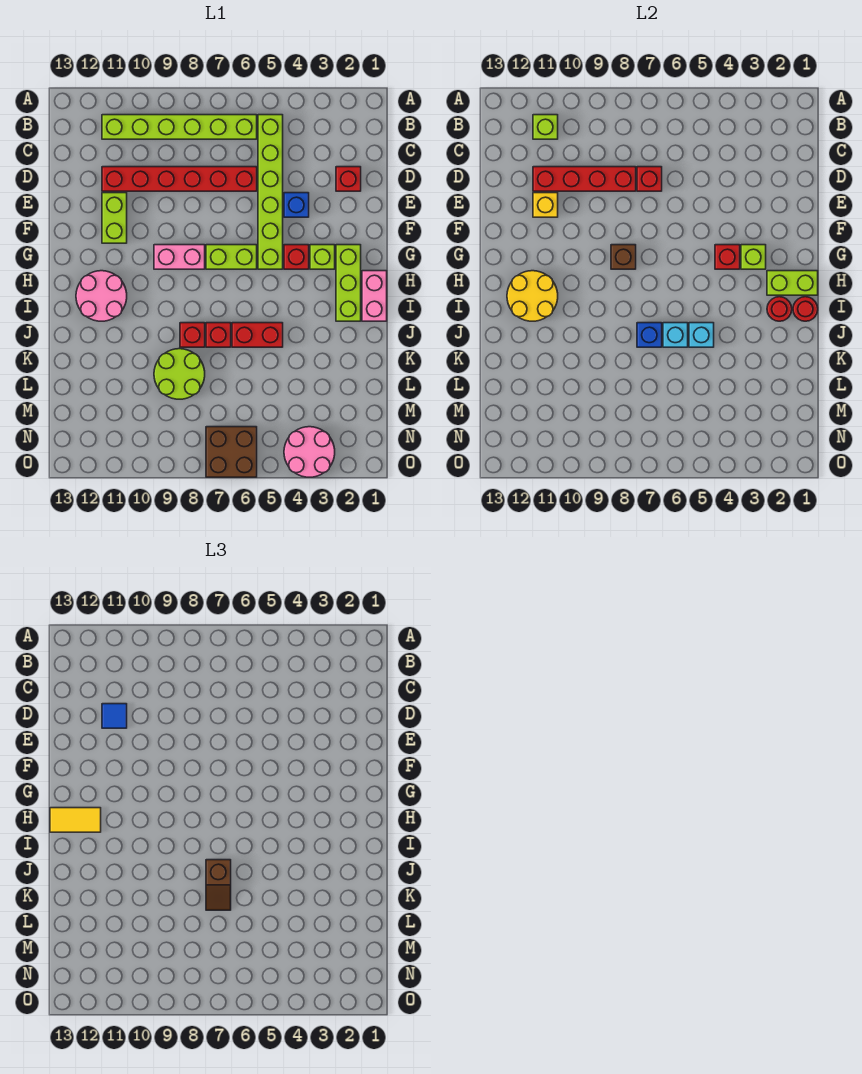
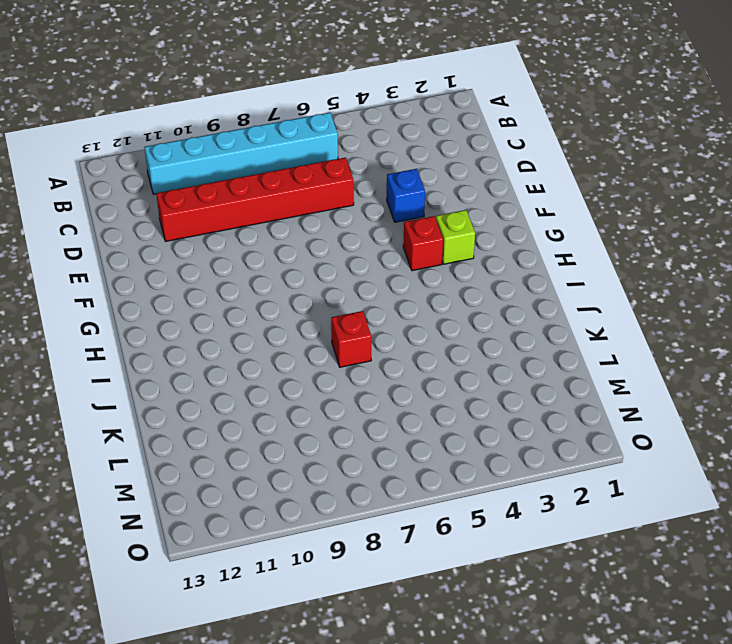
cyan brick B6:B11 level 1 -> lime brick B6:B11 level 1
none -> lime brick B5:G5 level 1
none -> red brick D2 level 1
none -> lime brick E11:F11 level 1
none -> lime brick G2:I2 level 1

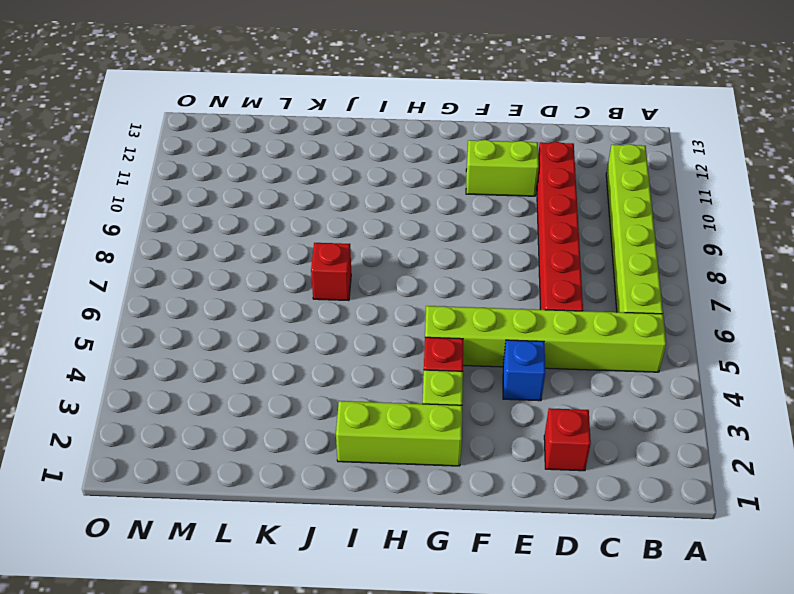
none -> lime brick G6:G7 level 1
none -> pink brick G8:G9 level 1
none -> pink brick H1:I1 level 1
none -> pink round brick H11:I12 level 1

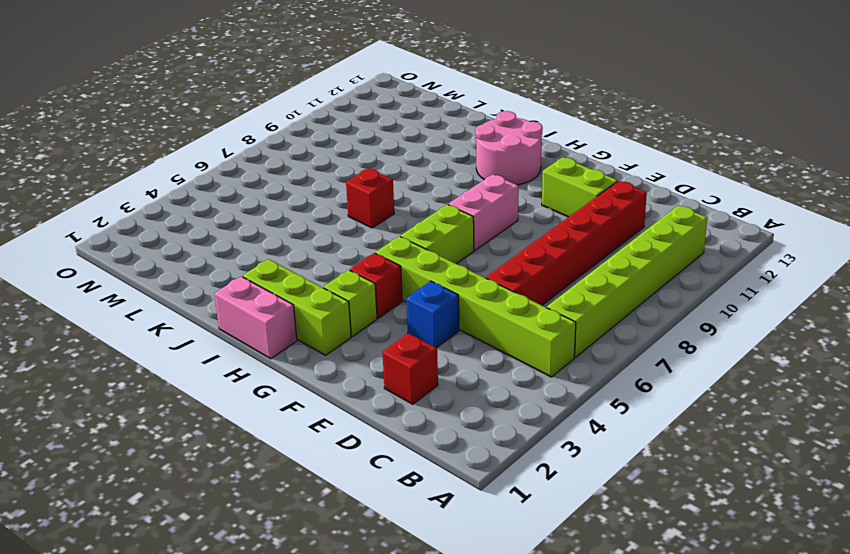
none -> red brick J5:J6 level 1
none -> red brick J8 level 1
none -> lime round brick K8:L9 level 1
none -> pink round brick N3:O4 level 1

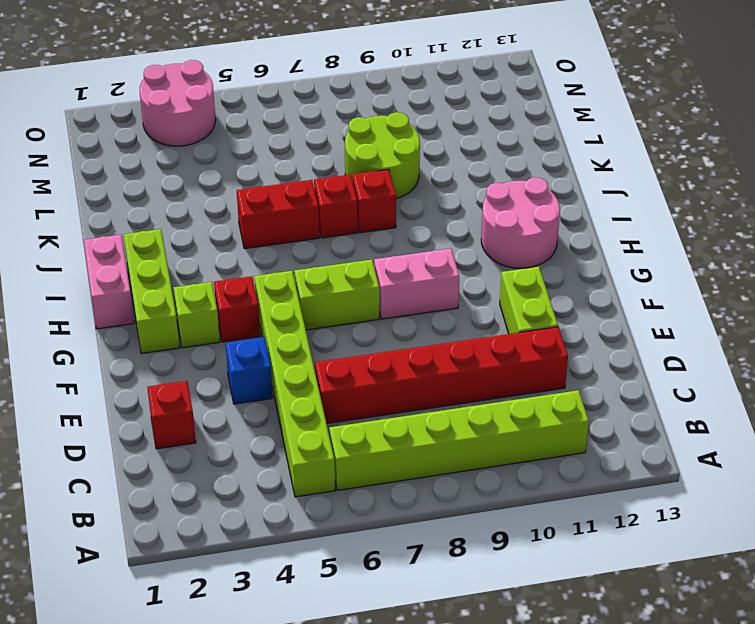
none -> brown brick N6:O7 level 1
none -> lime brick B11 level 2
none -> red brick D7 level 2
none -> red brick D8:D11 level 2

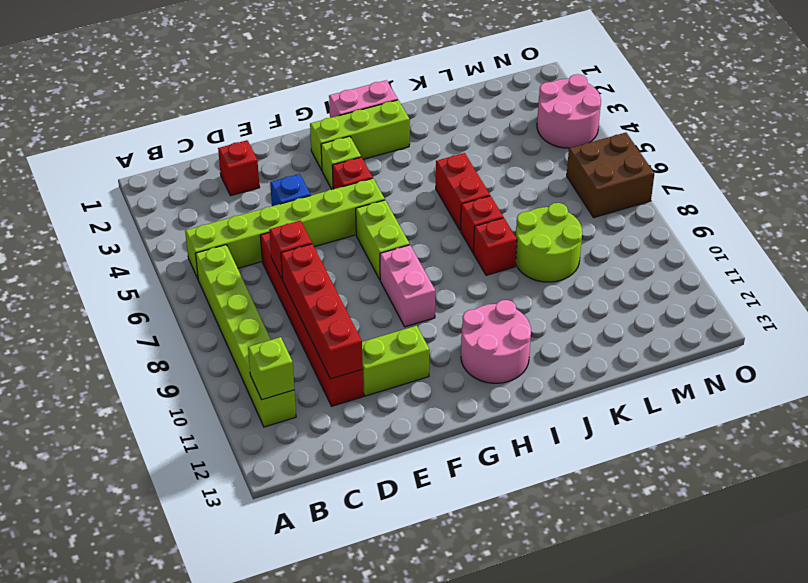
none -> yellow brick E11 level 2
none -> lime brick G3 level 2
none -> red brick G4 level 2
none -> brown brick G8 level 2

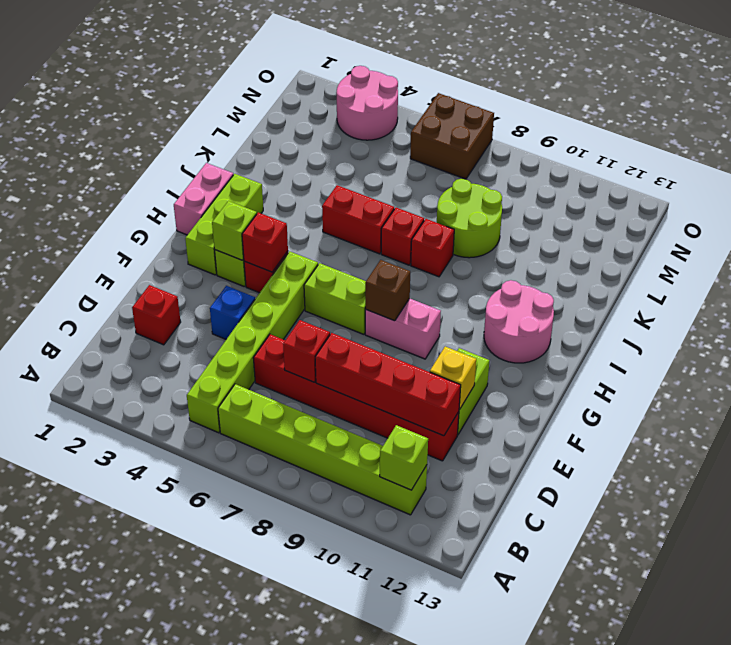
none -> lime brick H1:H2 level 2
none -> yellow round brick H11:I12 level 2
none -> red round brick I1 level 2
none -> red round brick I2 level 2

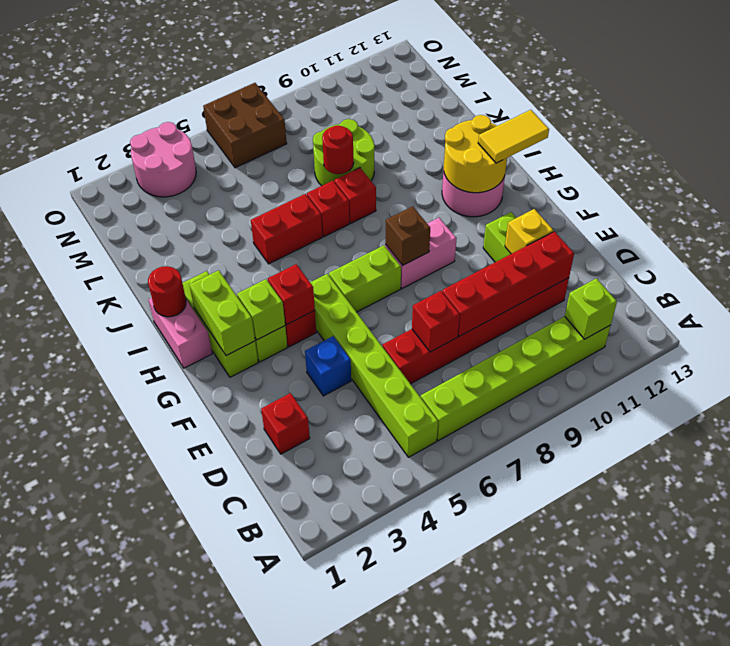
lime brick G2:H2 level 2 -> lime brick H1:H2 level 2
red round brick K8 level 2 -> red round brick I2 level 2
none -> cyan brick J5 level 2
none -> cyan brick J6 level 2
none -> blue brick J7 level 2
none -> blue tile D11 level 3

